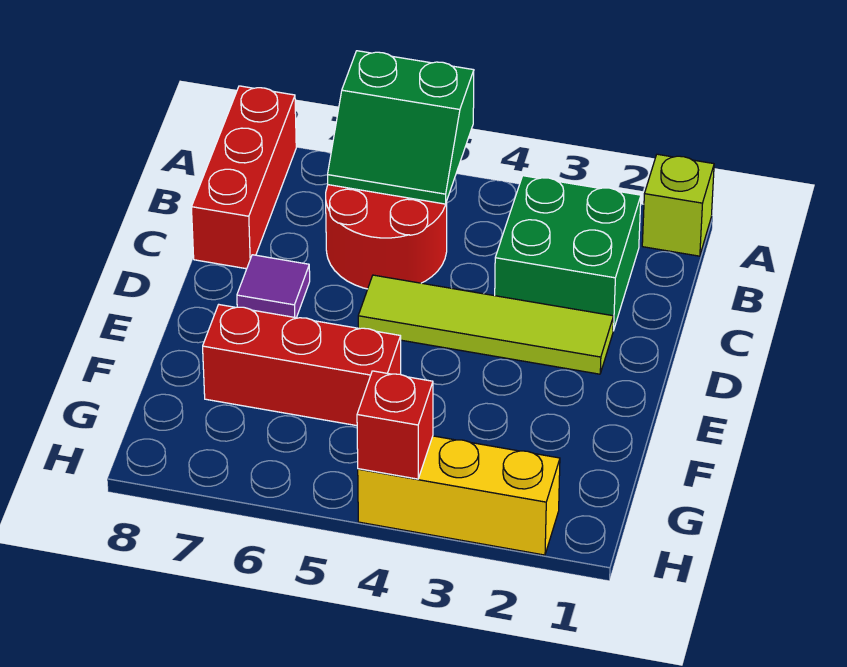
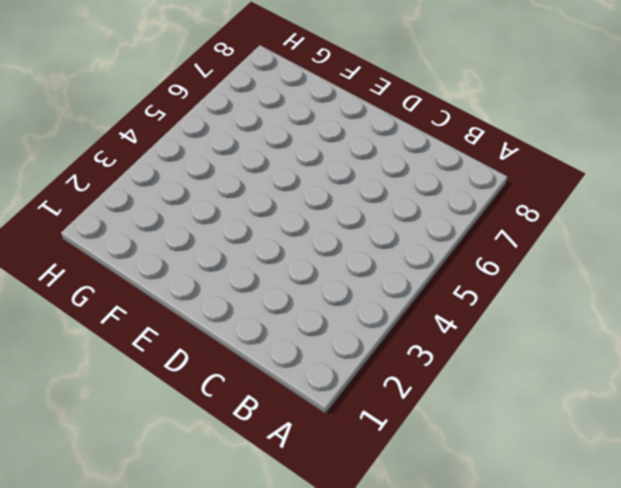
none -> lime brick A1 level 1
none -> red brick A8:C8 level 1

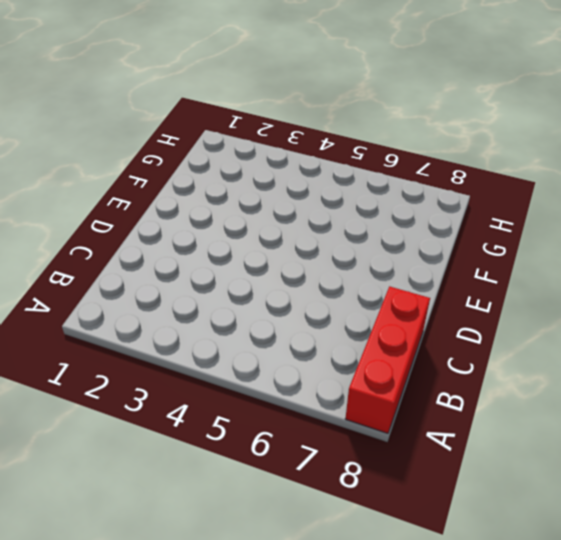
none -> lime brick A1 level 1
none -> green brick B2:C3 level 1

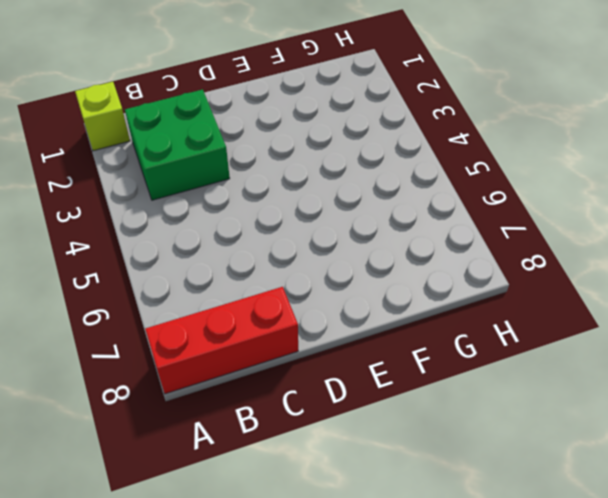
none -> red round brick B5:C6 level 1
none -> lime tile D2:D5 level 1

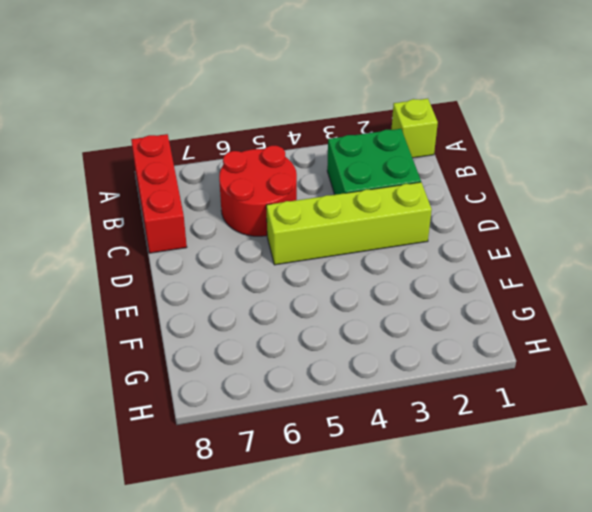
lime brick D2:D5 level 1 -> lime tile D2:D5 level 1
none -> purple tile D7 level 1
none -> red brick F5:F7 level 1

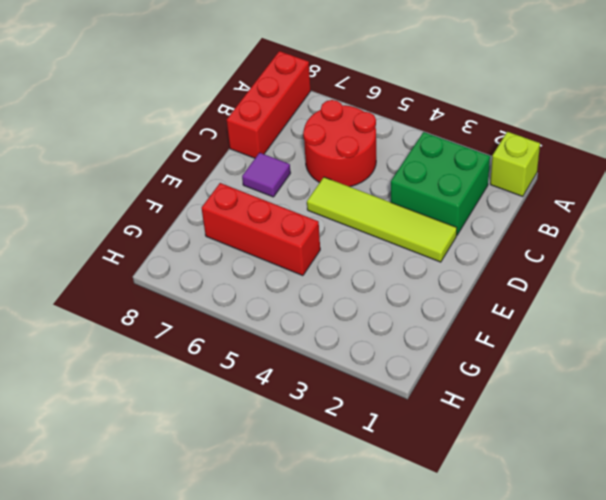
none -> yellow brick H2:H4 level 1
none -> green slope A5:B6 level 2 top A

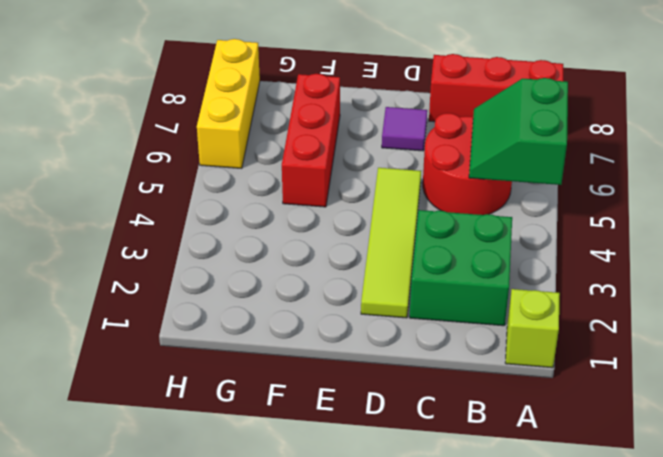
yellow brick H6:H8 level 1 -> yellow brick H2:H4 level 1
none -> red brick H4 level 2

